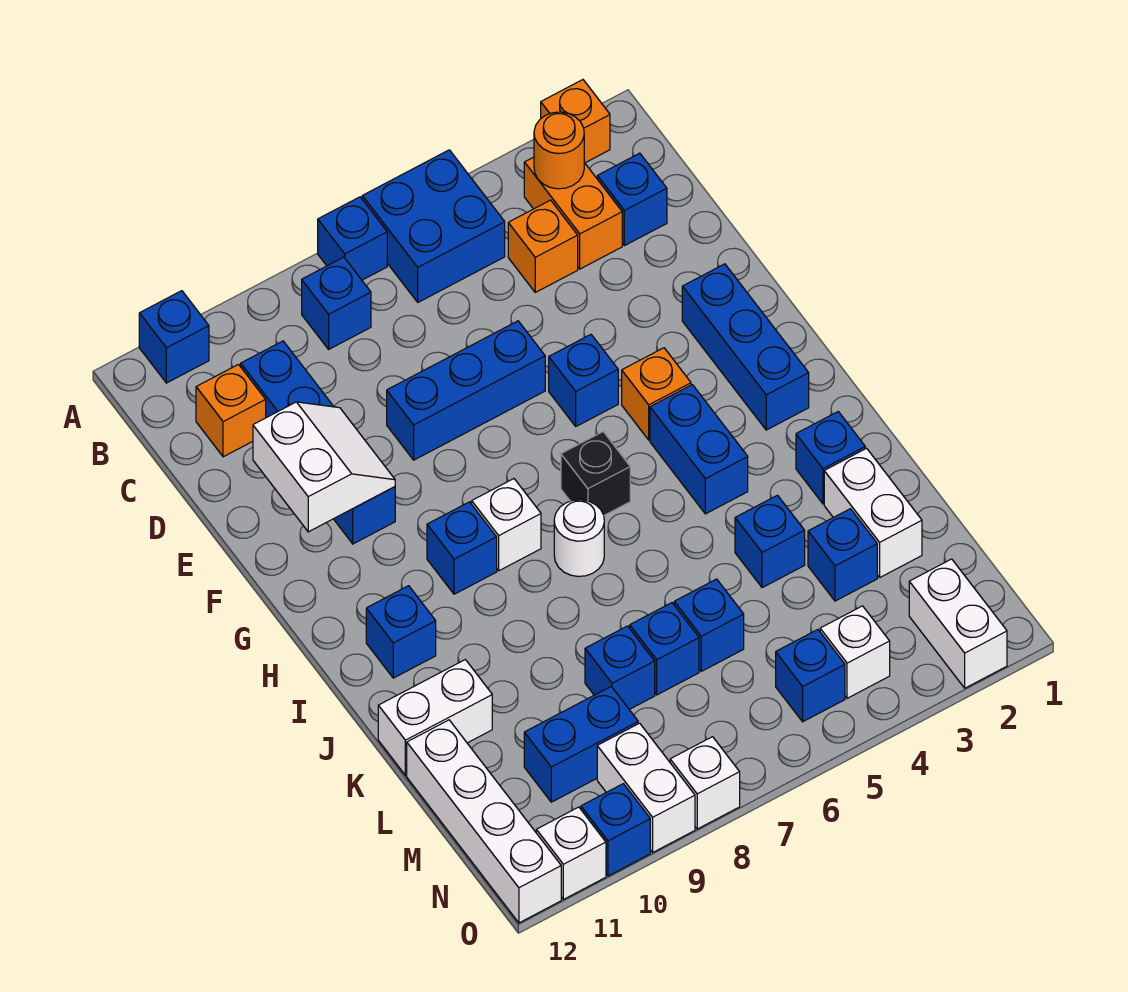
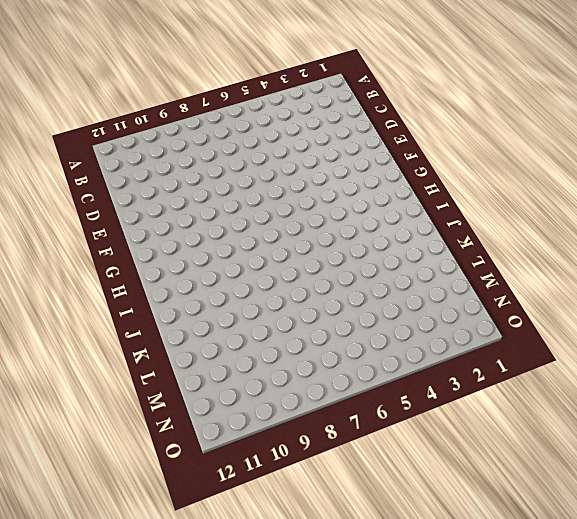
none -> orange brick A2 level 1
none -> blue brick A5:B6 level 1
none -> blue brick A7 level 1
none -> blue brick A11 level 1

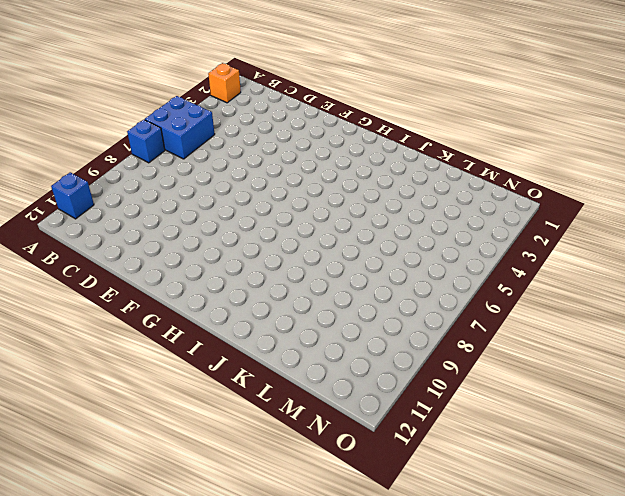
none -> orange brick B3:C3 level 1
none -> blue brick B8 level 1
none -> blue brick C2 level 1
none -> orange brick C4 level 1

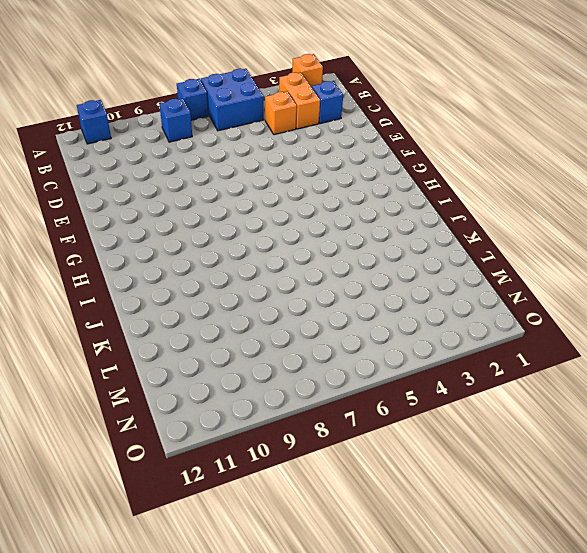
none -> blue brick C10:F10 level 1
none -> orange brick C11 level 1
none -> blue brick E6:E8 level 1
none -> blue brick F2:H2 level 1

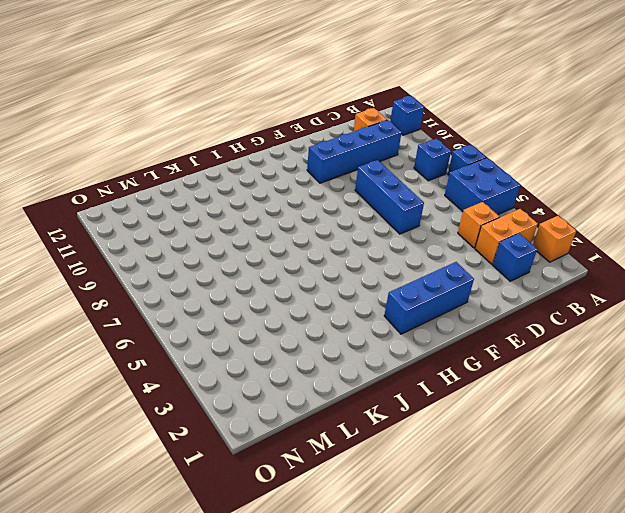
none -> blue brick F5 level 1
none -> orange brick G4 level 1
none -> blue brick H4:I4 level 1
none -> black brick H6 level 1

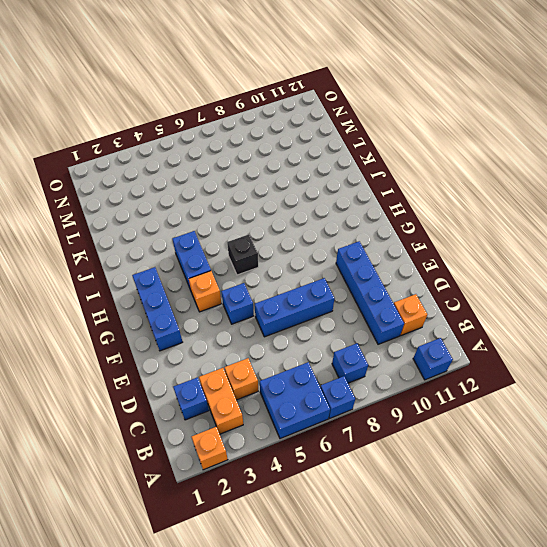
none -> white brick H8 level 1
none -> blue brick H9 level 1
none -> white round brick I7 level 1
none -> blue brick I11 level 1

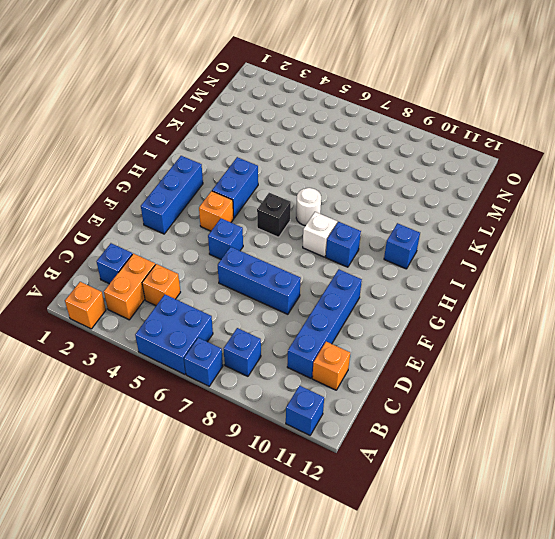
none -> blue brick J2 level 1
none -> white brick K2:L2 level 1
none -> blue brick K4 level 1
none -> white brick K11:K12 level 1

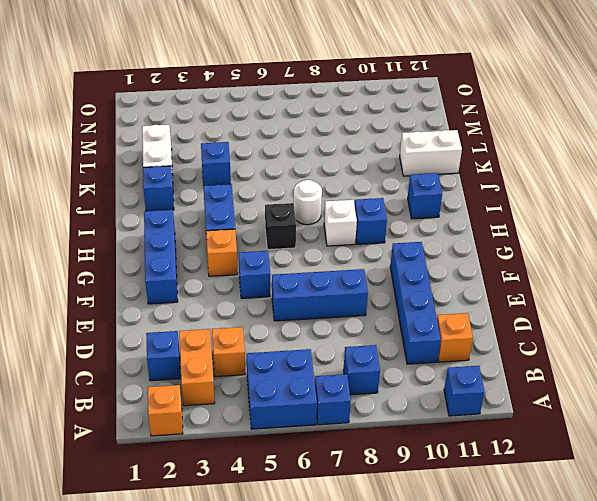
none -> blue brick L3 level 1
none -> blue brick L6 level 1
none -> blue brick L7 level 1
none -> blue brick L8 level 1

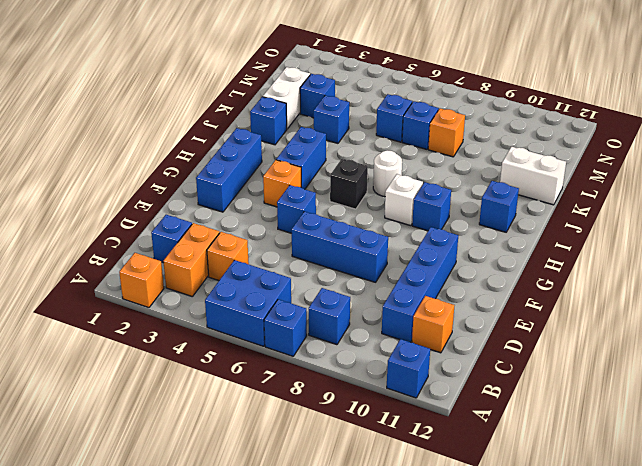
orange brick L8 level 1 -> blue brick L8 level 1
none -> white brick L12:O12 level 1
none -> blue brick M9:M10 level 1
none -> white brick N2:O2 level 1
none -> white brick N4 level 1

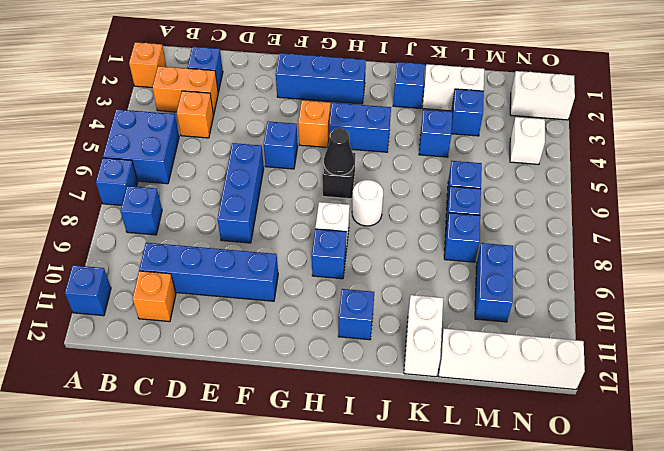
black cone H6 level 2 -> none
none -> blue brick N5 level 1
none -> white brick N9:O9 level 1
none -> white brick O8 level 1
none -> blue brick O10 level 1

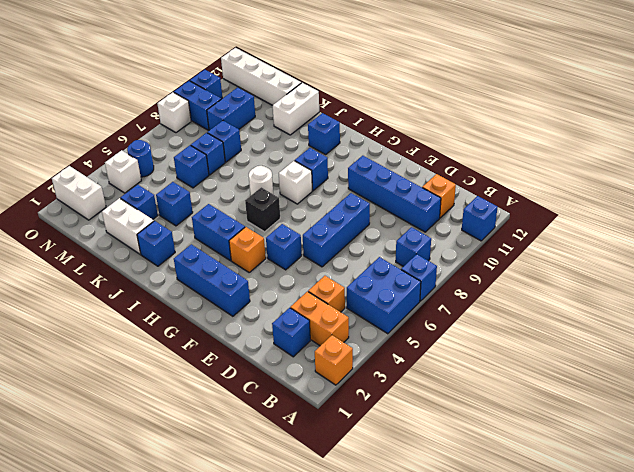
blue round brick N5 level 1 -> blue brick N5 level 1
blue brick N9:O9 level 1 -> white brick N9:O9 level 1
none -> white brick O11 level 1
none -> orange round brick B3 level 2
none -> white slope E10:F11 level 2 top 11

